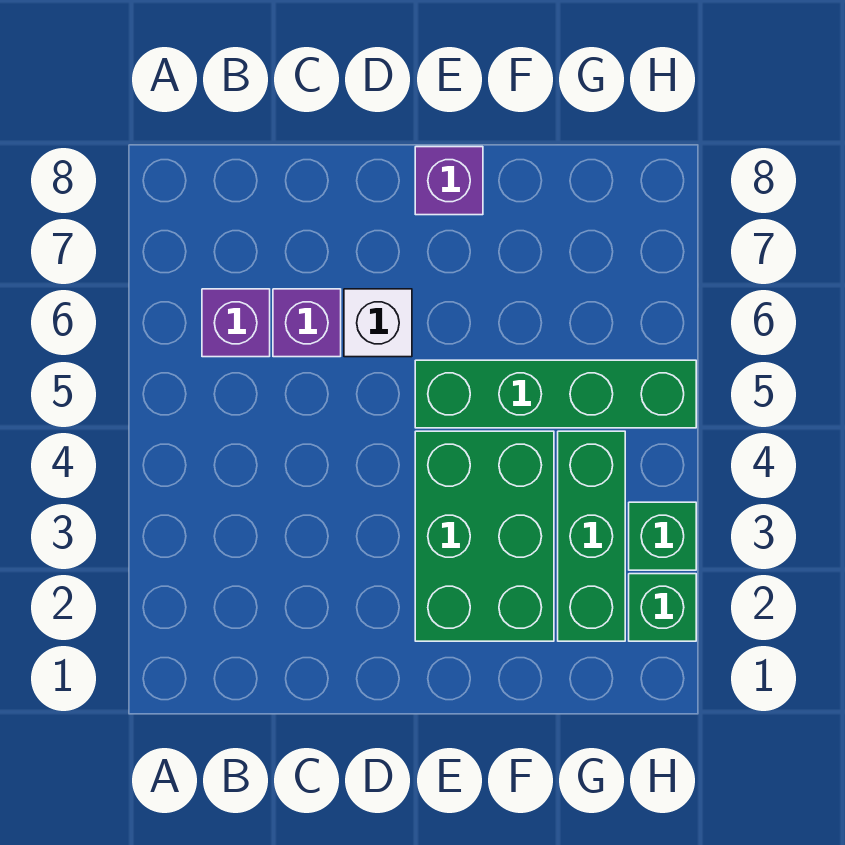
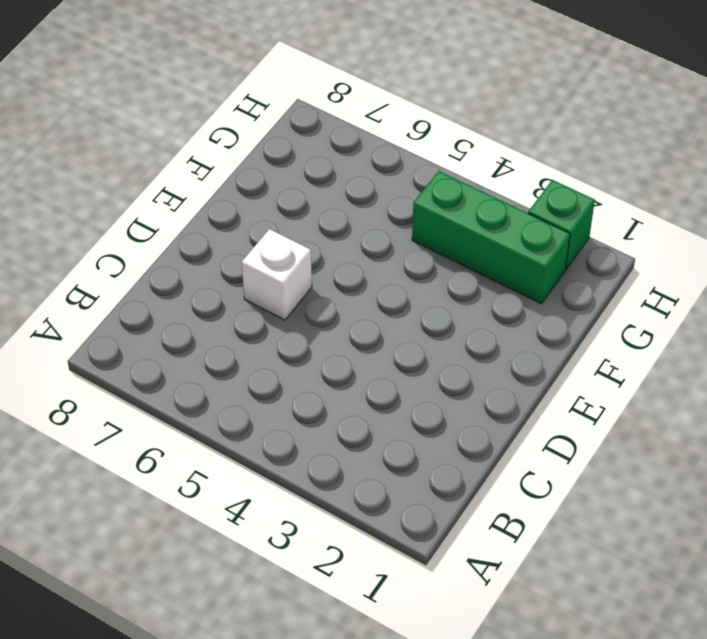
none -> purple brick B6 level 1
none -> purple brick C6 level 1

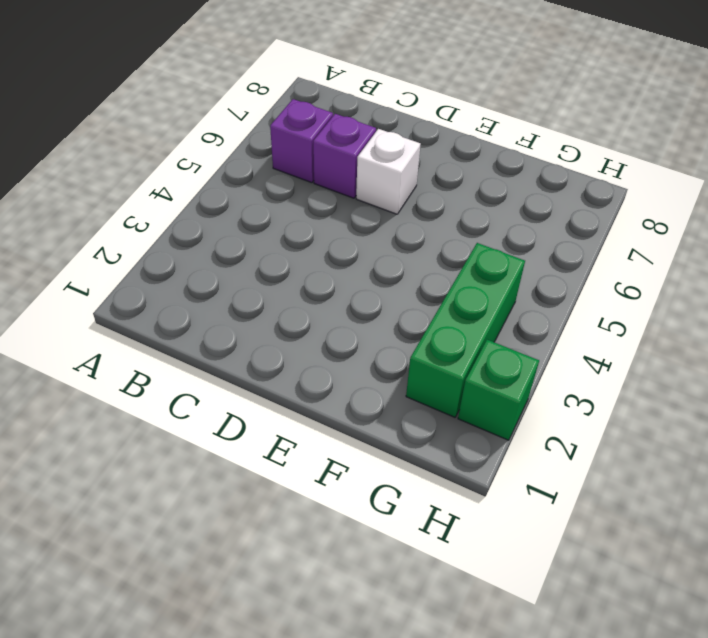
none -> green brick E2:F4 level 1
none -> green brick E5:H5 level 1

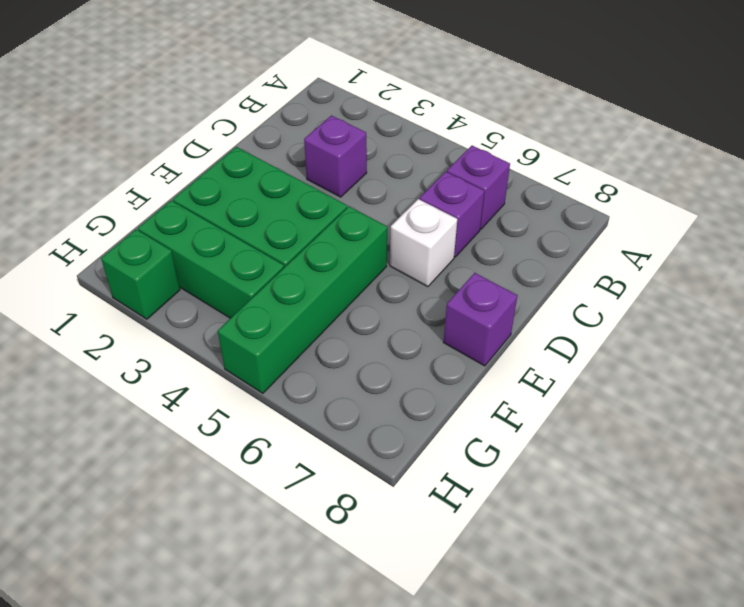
purple brick C3 level 1 -> none
none -> green brick H3 level 1

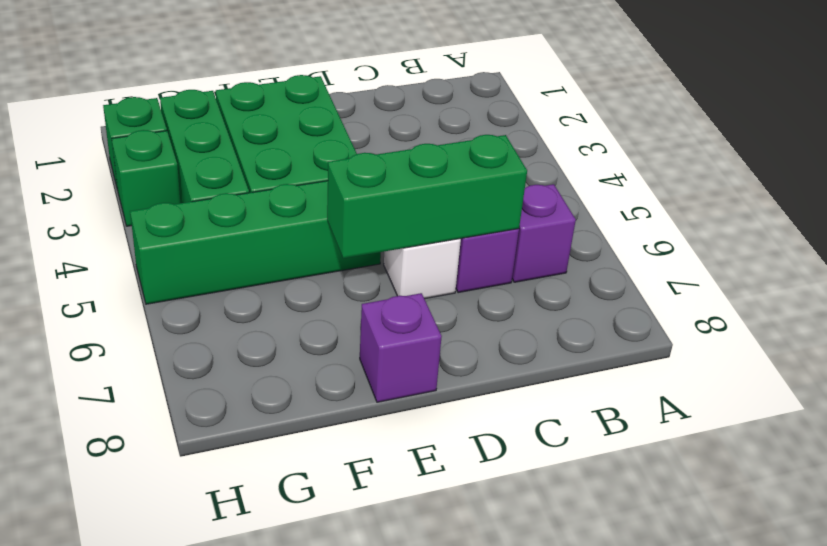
green brick C6:E6 level 2 -> none

